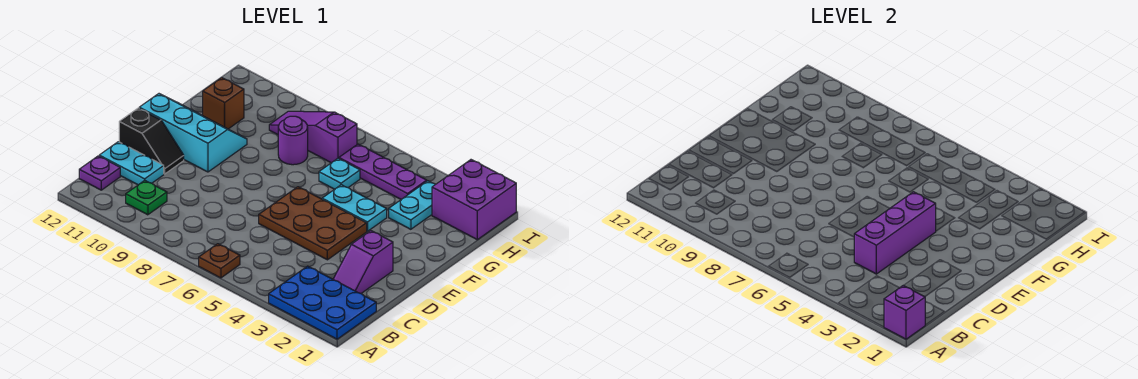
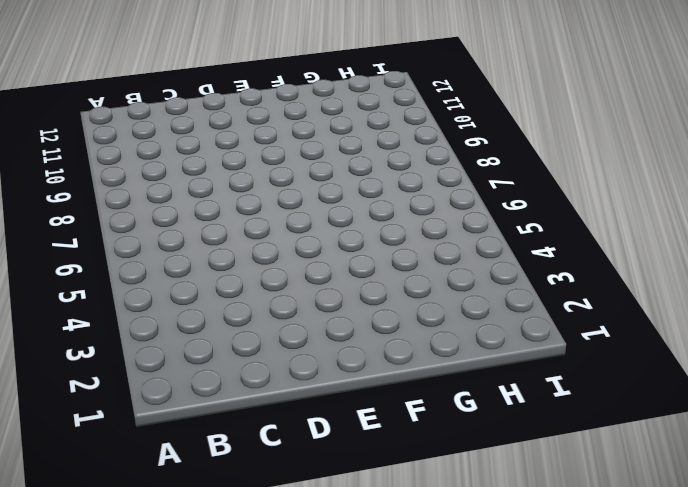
none -> blue plate A1:B3 level 1
none -> brown plate A6 level 1
none -> green plate B10 level 1

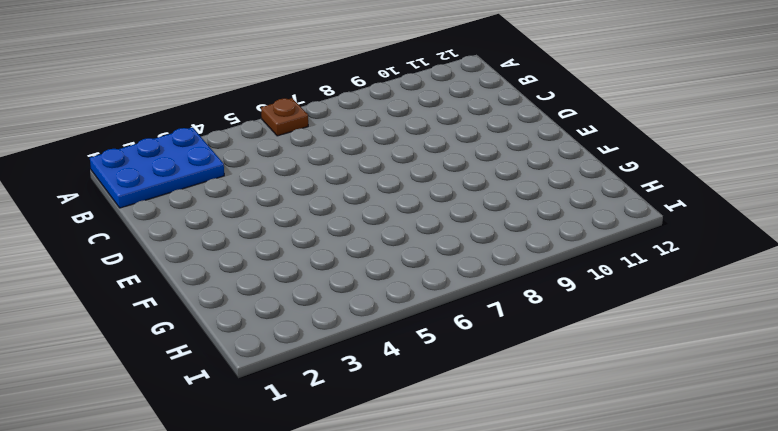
none -> green plate B10 level 1
none -> purple plate B12 level 1
none -> purple slope C2:D2 level 1 top D

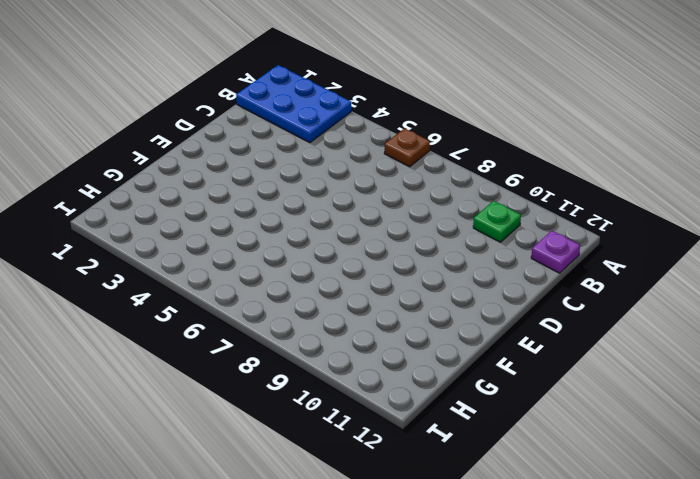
none -> purple slope C2:D2 level 1 top D
none -> cyan plate C11:C12 level 1
none -> brown plate D4:E6 level 1

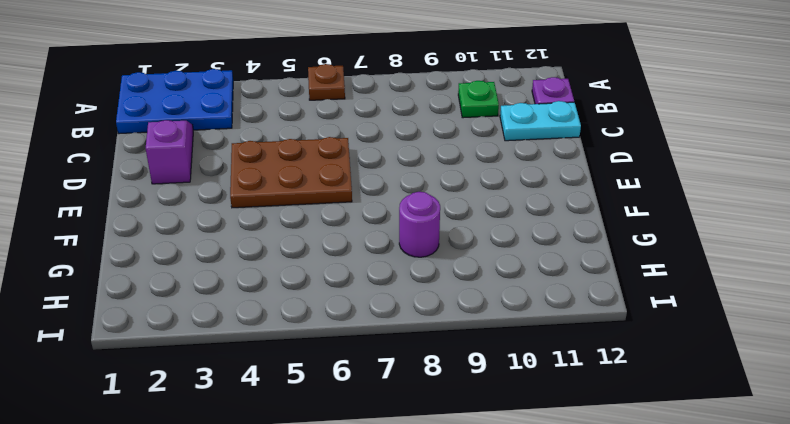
none -> black slope D11:D12 level 1 top 12
none -> cyan slope E10:F12 level 1 top E
none -> cyan plate F4:F5 level 1

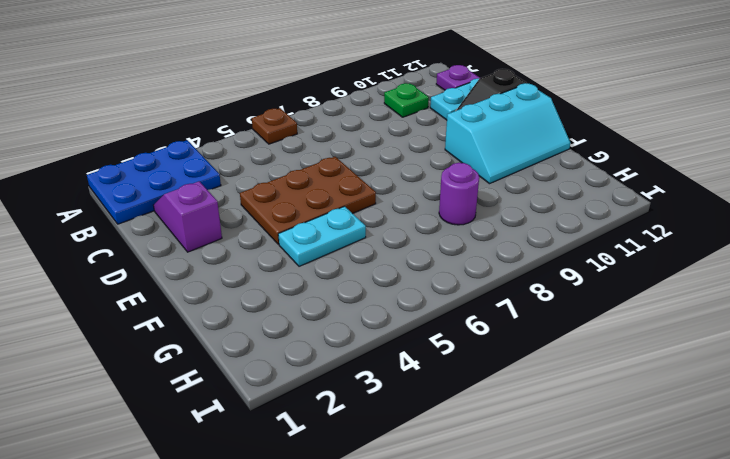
none -> cyan plate G3:H3 level 1
none -> cyan plate G6 level 1
none -> brown brick G11 level 1

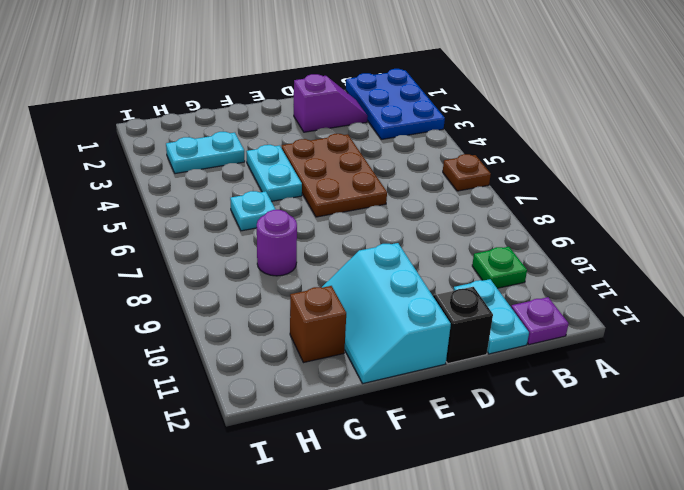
none -> purple brick H1:I2 level 1
none -> purple plate H4:H6 level 1
none -> purple slope H7:H9 level 1 top 7

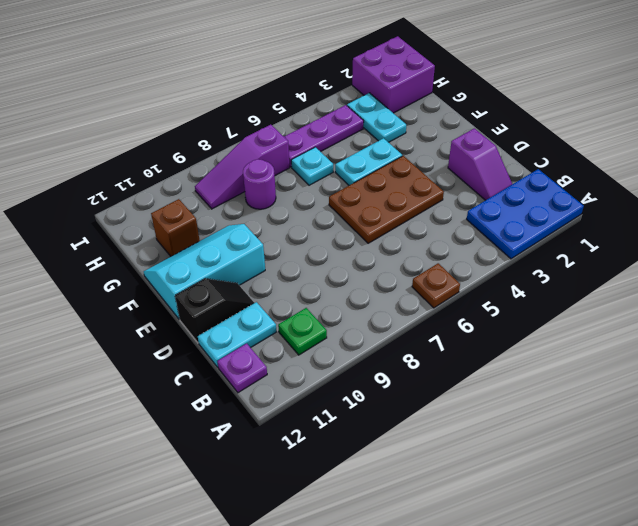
none -> purple brick A1 level 2
none -> purple brick C4:E4 level 2

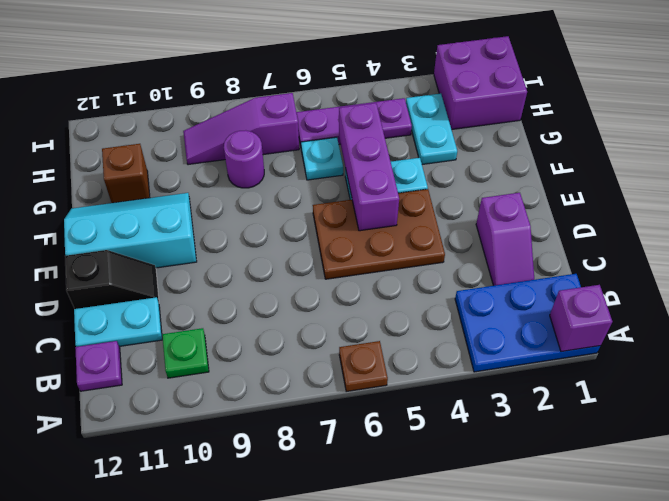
purple brick E5:G5 level 2 -> purple brick C4:E4 level 2

